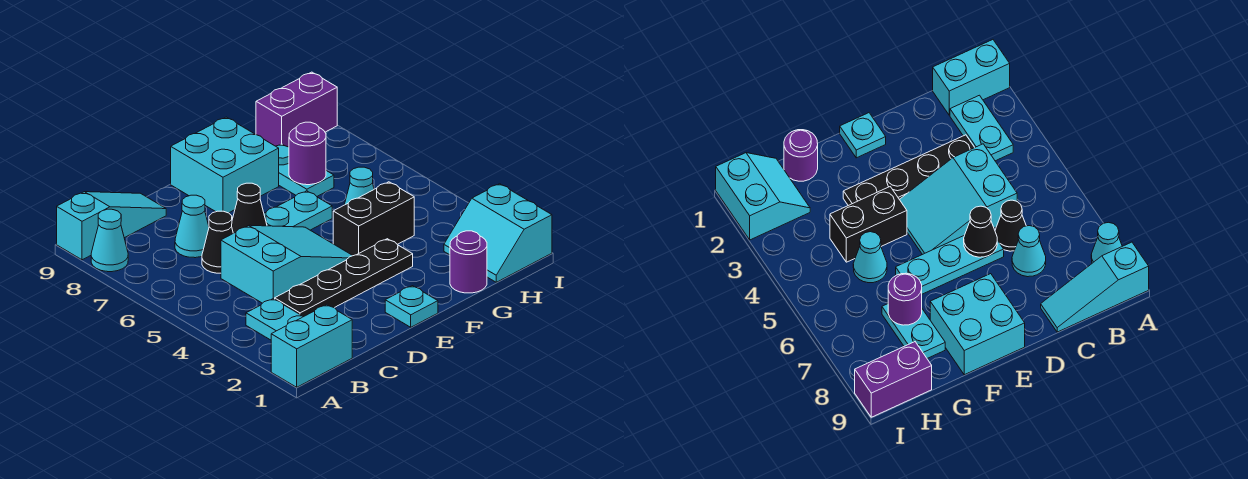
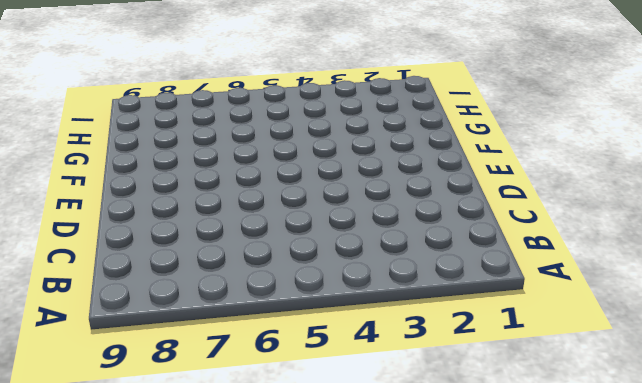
none -> cyan brick A1:B1 level 1
none -> cyan cone A8 level 1
none -> cyan slope A9:C9 level 1 top A

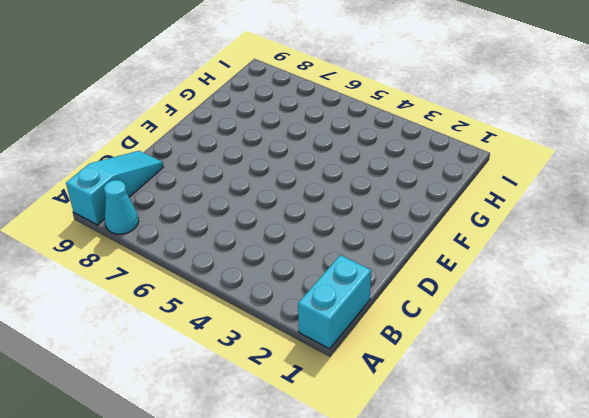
none -> cyan plate B2:B3 level 1
none -> black plate C3:F3 level 1
none -> cyan slope C4:E5 level 1 top C

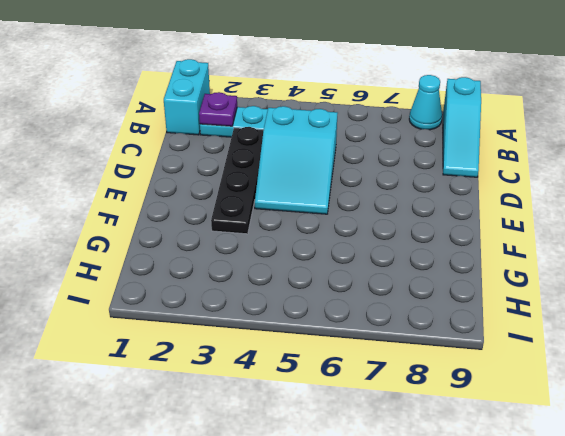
purple plate B2 level 2 -> none
none -> black cone C6 level 1
none -> cyan cone C7 level 1
none -> cyan plate D6:F6 level 1

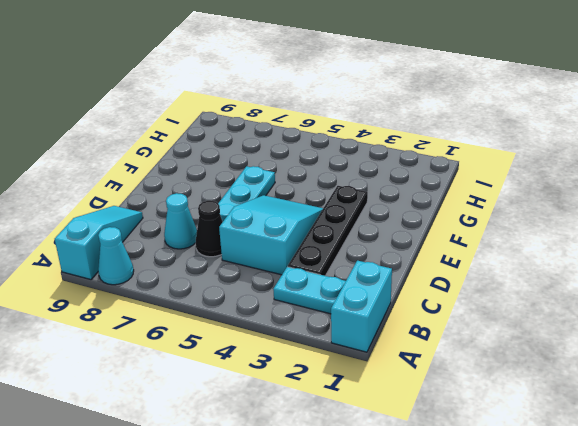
none -> cyan plate E1 level 1
none -> cyan brick E8:F9 level 1
none -> black brick F4:G4 level 1

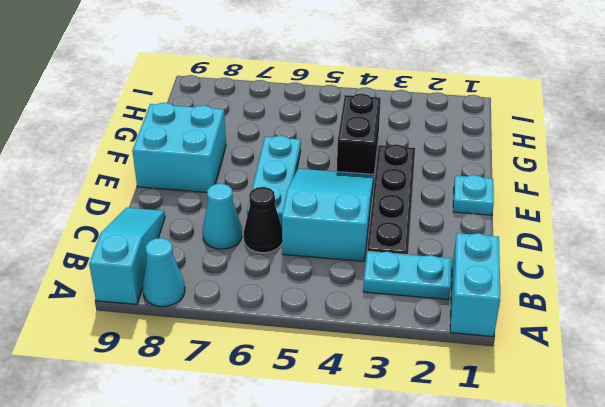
none -> purple round brick G1 level 1
none -> cyan cone G5 level 1
none -> cyan plate G7:G8 level 1

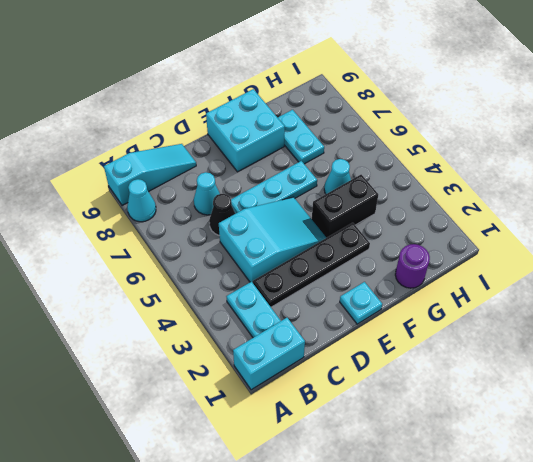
none -> cyan slope H1:I2 level 1 top I
none -> purple brick H9:I9 level 1
none -> black cone D6 level 2

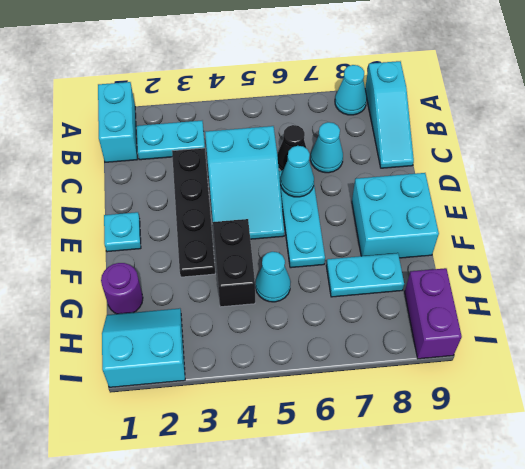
cyan cone D6 level 2 -> black cone D6 level 2
none -> purple round brick G7 level 2

